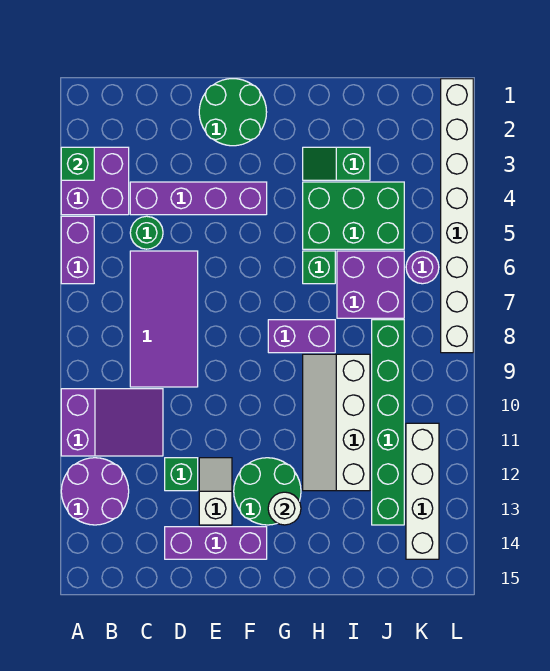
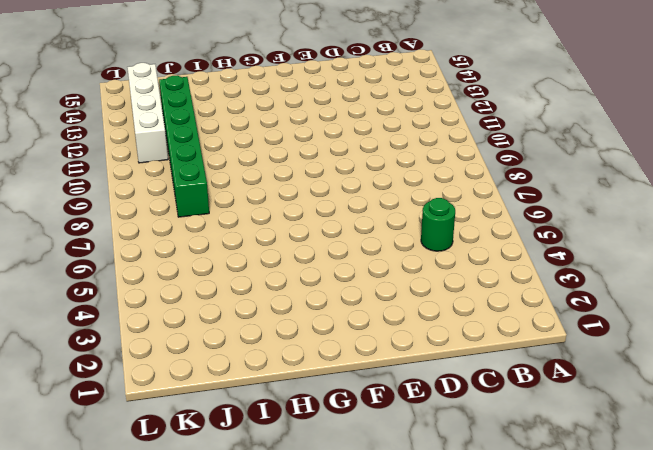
none -> purple brick A3:B4 level 1
none -> purple brick A5:A6 level 1
none -> purple slope A10:C11 level 1 top A

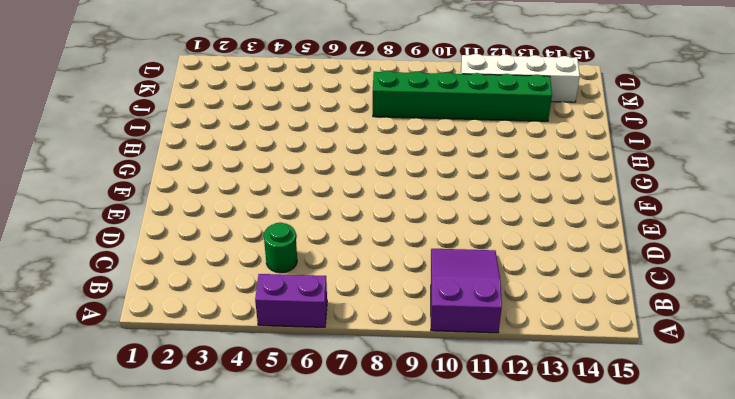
none -> purple brick A3:B4 level 1
none -> purple round brick A12:B13 level 1
none -> purple brick C4:F4 level 1

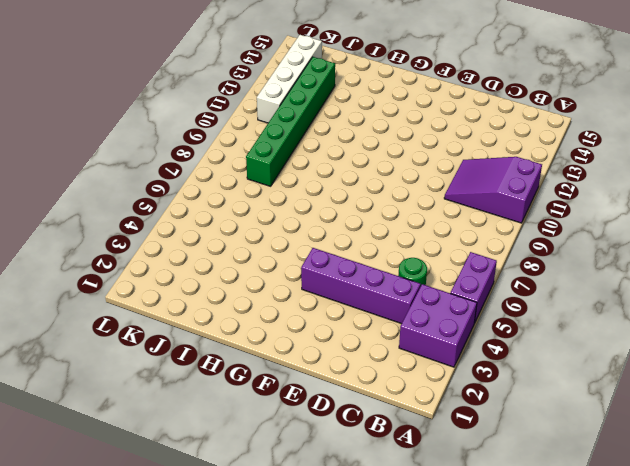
none -> purple round brick A12:B13 level 1
none -> purple tile C6:D9 level 1
none -> green brick D12 level 1

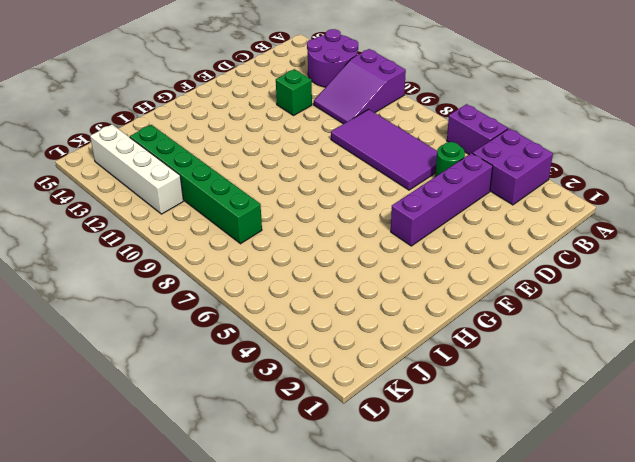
none -> purple brick D14:F14 level 1
none -> green round brick E1:F2 level 1
none -> white slope E12:E13 level 1 top 13

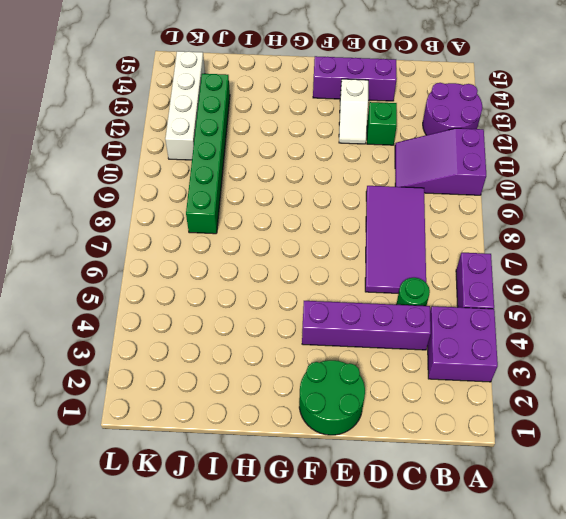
none -> green round brick F12:G13 level 1
none -> purple brick G8:H8 level 1
none -> green slope H3:I3 level 1 top I

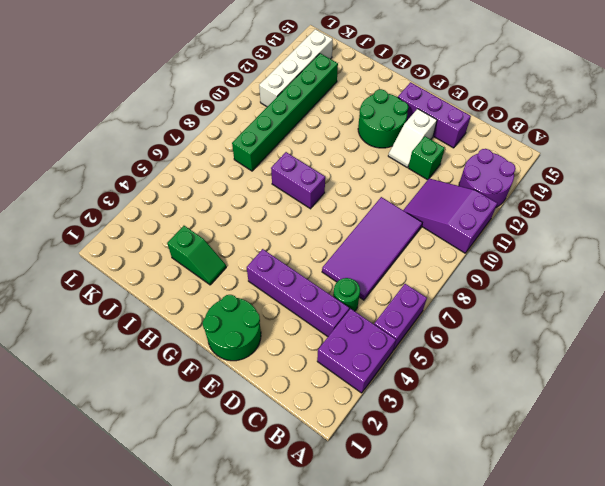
none -> green brick H4:J5 level 1
none -> green brick H6 level 1
none -> white slope H9:I12 level 1 top I

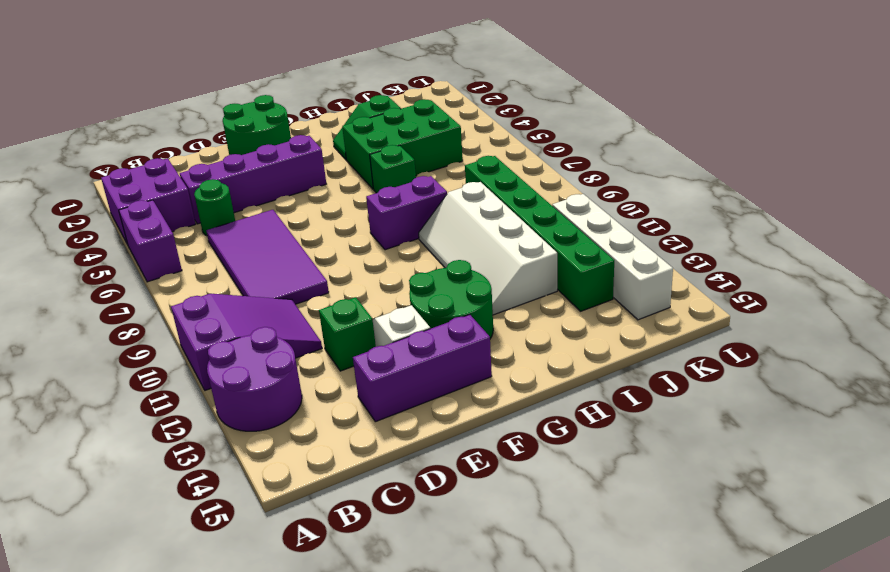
none -> purple brick I6:J7 level 1
none -> purple round brick K6 level 1
none -> white brick L1:L8 level 1

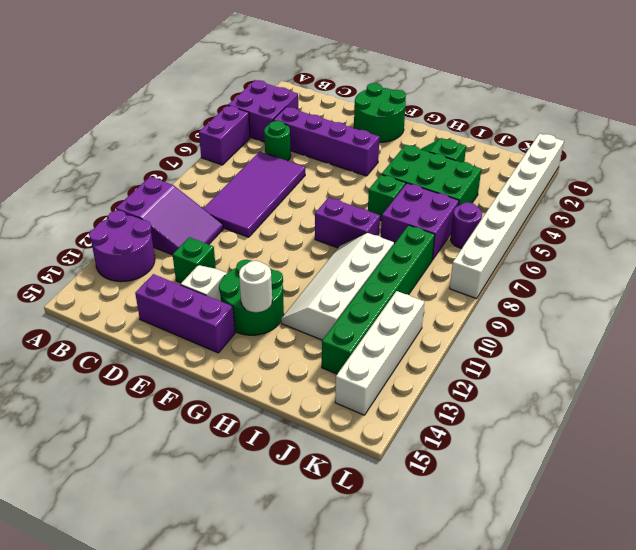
none -> green brick A3 level 2

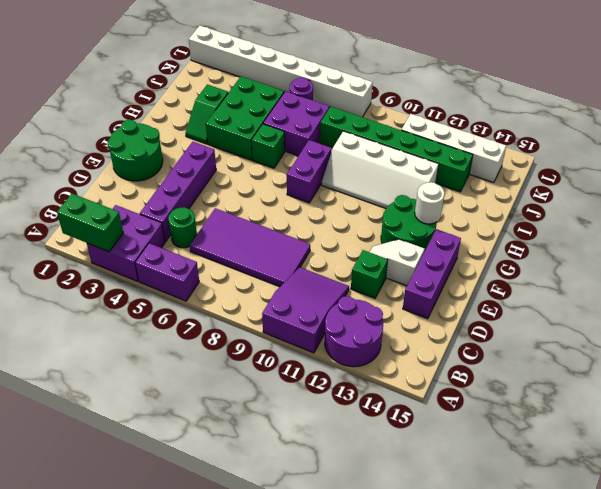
green brick A2:A3 level 2 -> green brick A3 level 2

